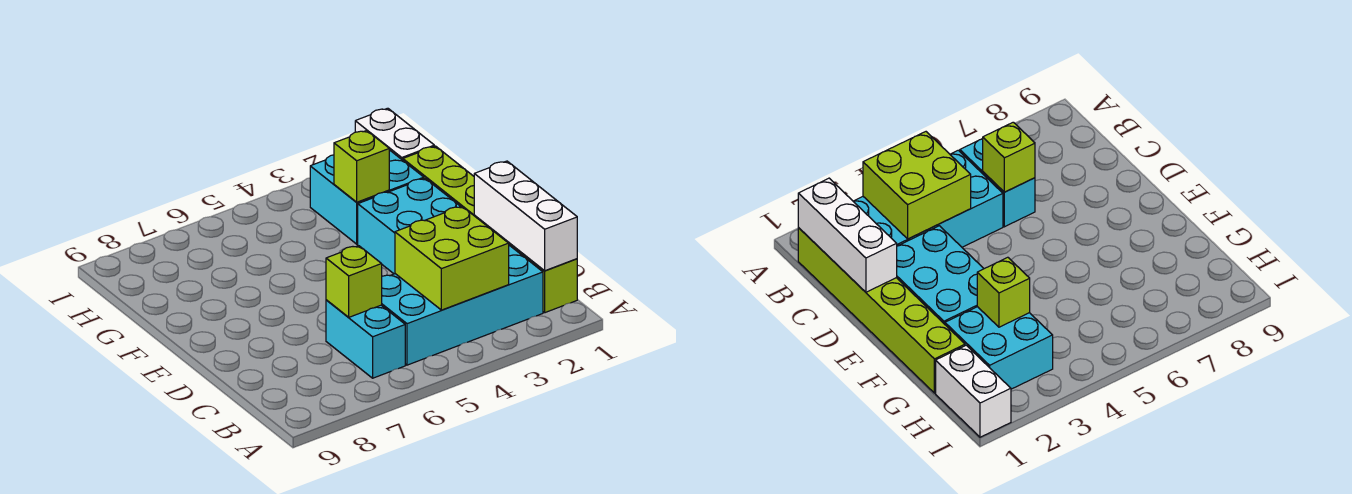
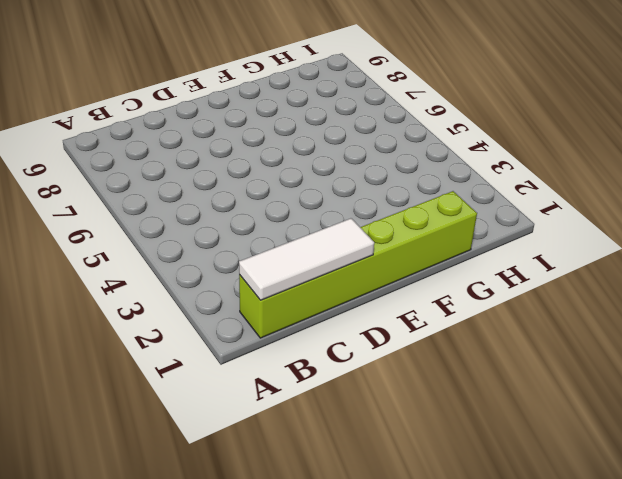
white tile B1:D1 level 2 -> white brick B1:D1 level 2
none -> cyan brick B2:C5 level 1
none -> cyan brick B6:C6 level 1

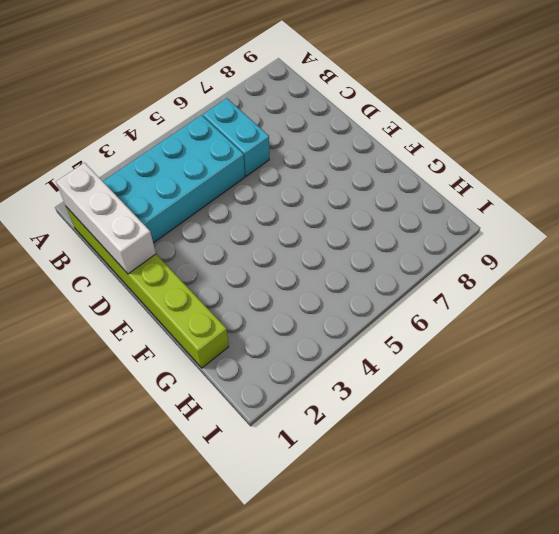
none -> cyan brick D2:F3 level 1
none -> cyan brick G2:H3 level 1

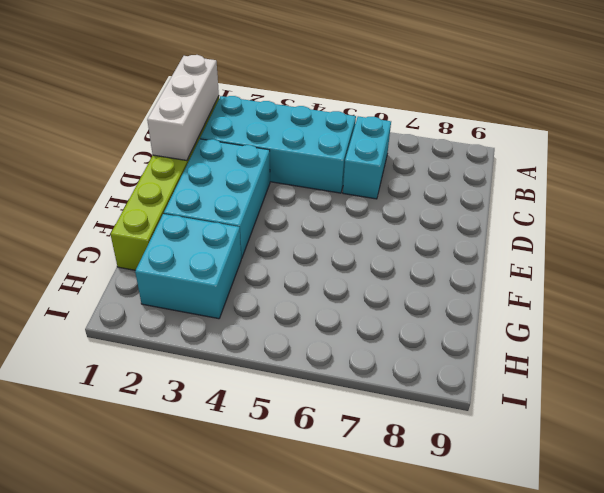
none -> white brick H1:I1 level 1
none -> lime brick B3:C4 level 2

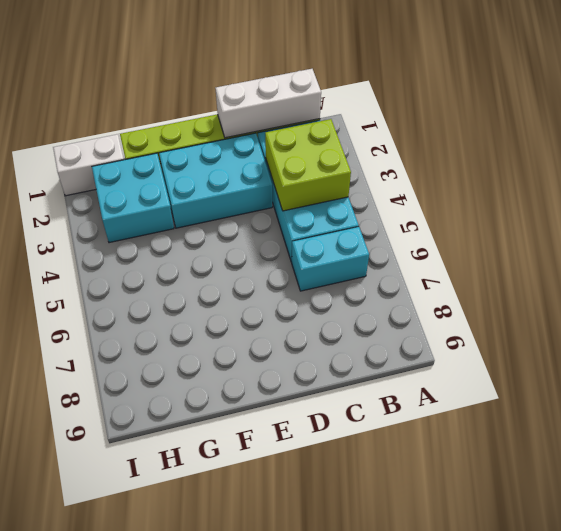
none -> lime brick C6 level 2
none -> lime brick G3 level 2

